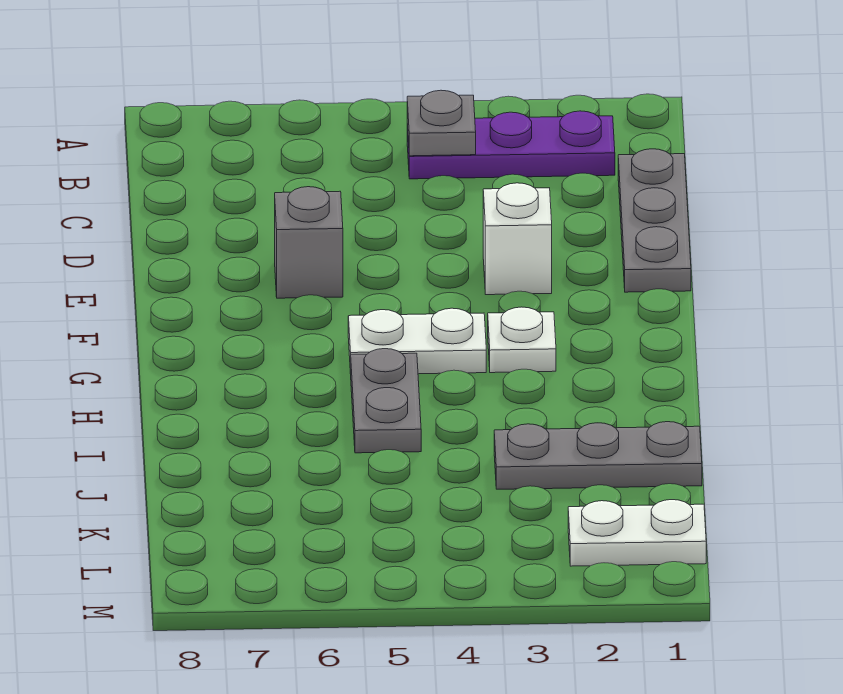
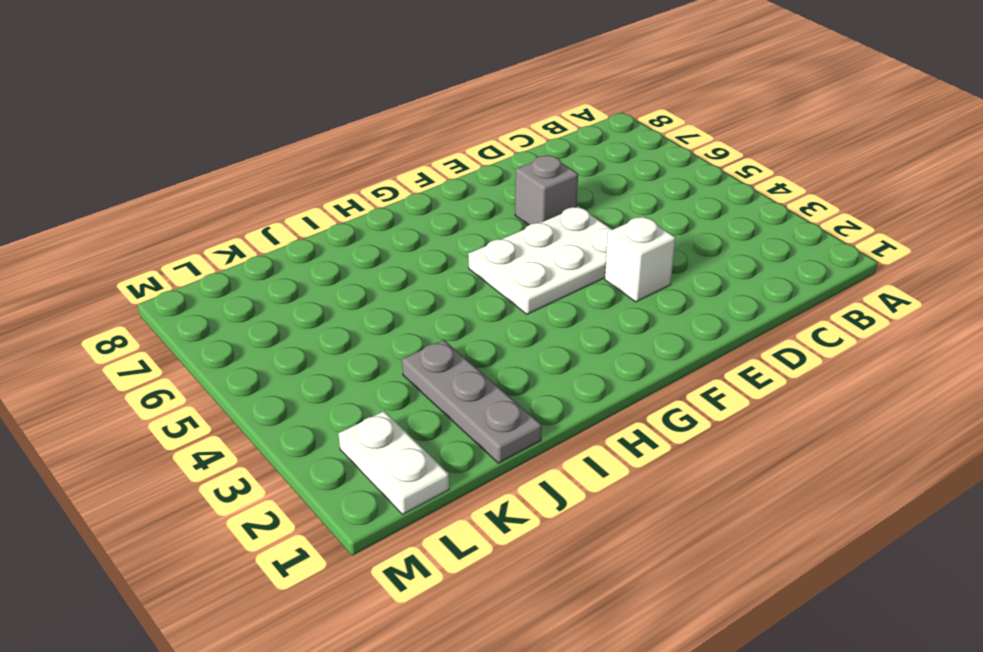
white plate E4:G5 level 1 -> white plate G4:G5 level 1
none -> purple plate B2:B4 level 1
none -> grey plate C1:E1 level 1

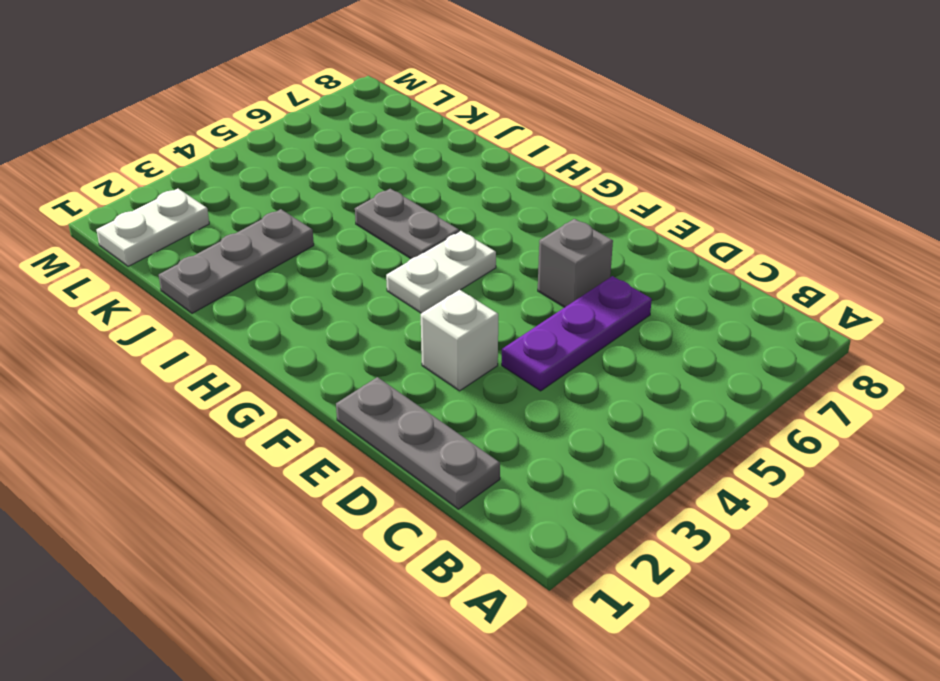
purple plate D4:D6 level 1 -> purple plate B2:B4 level 1
none -> white plate G3 level 1
none -> grey plate B4 level 2

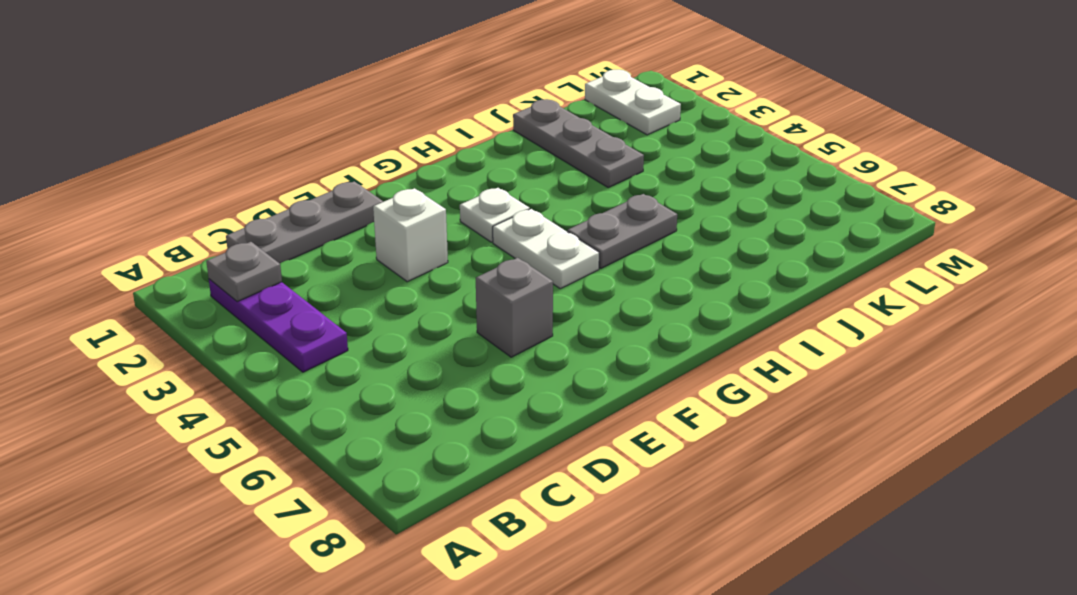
grey plate B2 level 2 -> grey plate B4 level 2

